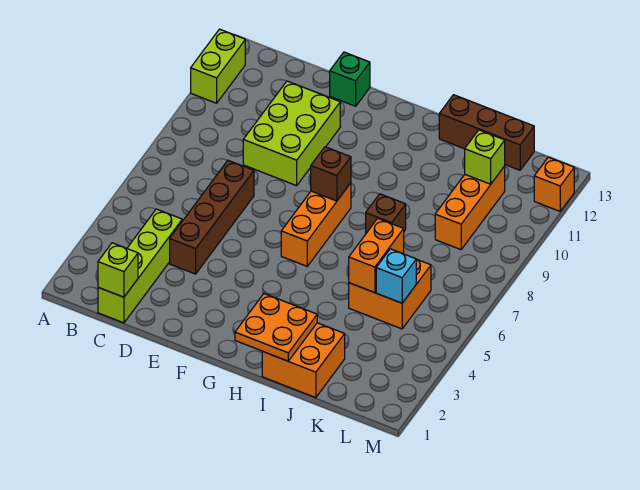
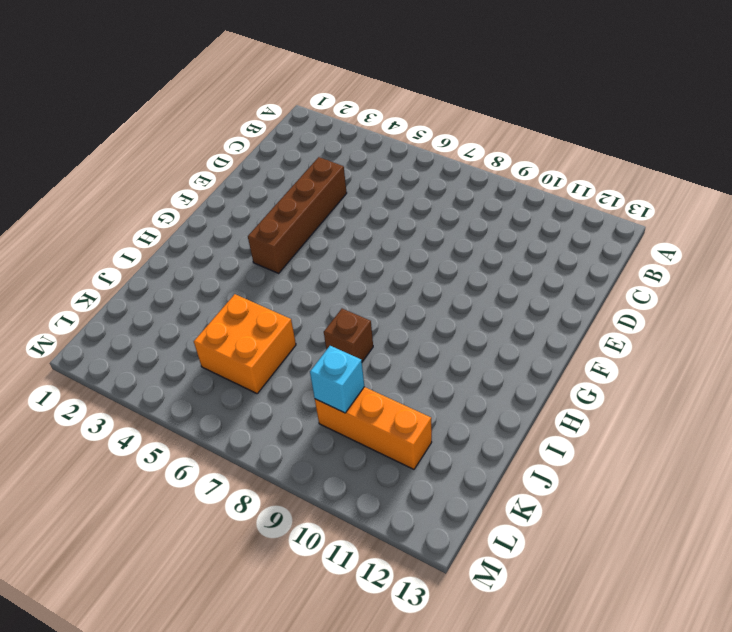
brown brick D4:G4 level 1 -> brown brick D4:D7 level 1
cyan brick K9 level 2 -> cyan brick K5 level 2
none -> lime brick A11:A12 level 1
none -> lime brick C1:C4 level 1
none -> lime brick D9:E11 level 1

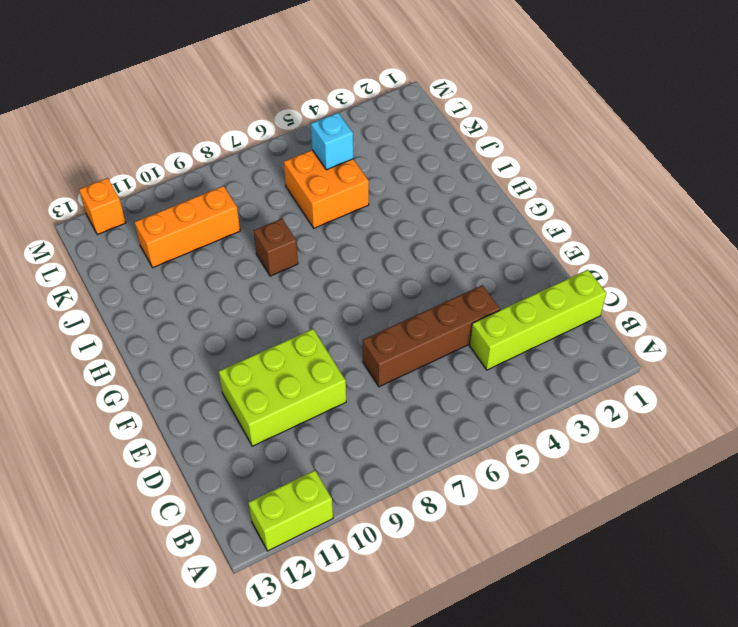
none -> green brick E13 level 1
none -> orange brick G6:G8 level 1
none -> orange brick I1:J2 level 1

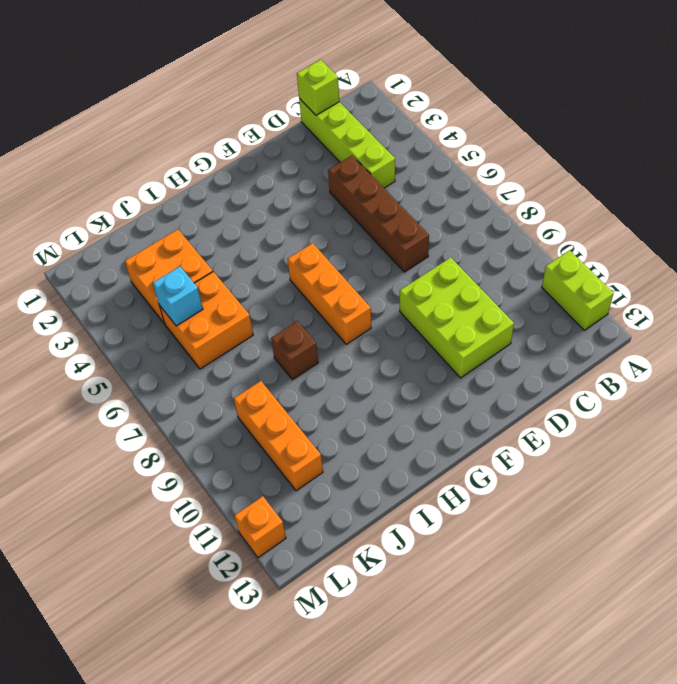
orange brick J3:K4 level 1 -> orange brick I1:J2 level 1
none -> green brick E13 level 1
none -> brown brick I13:K13 level 1
none -> brown brick G8 level 2

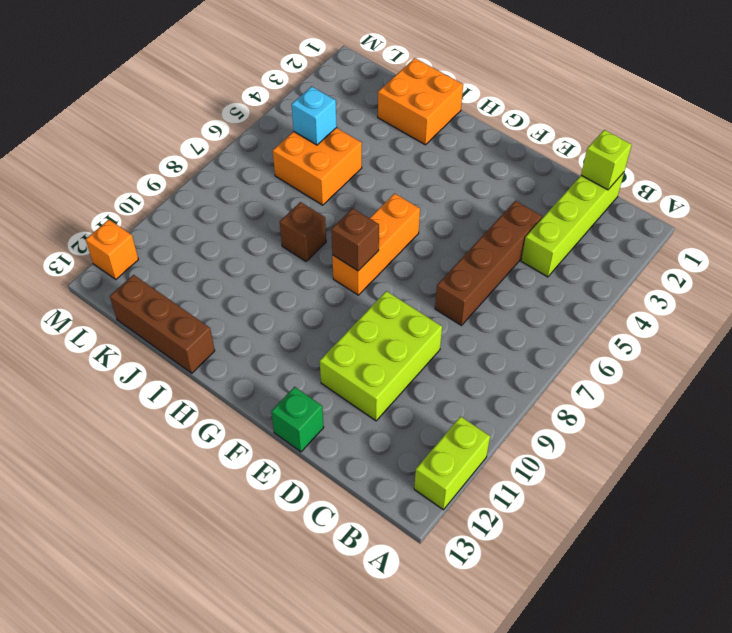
none -> orange brick K9:K11 level 1
none -> orange plate H1:I2 level 2
none -> orange brick J5:J6 level 2

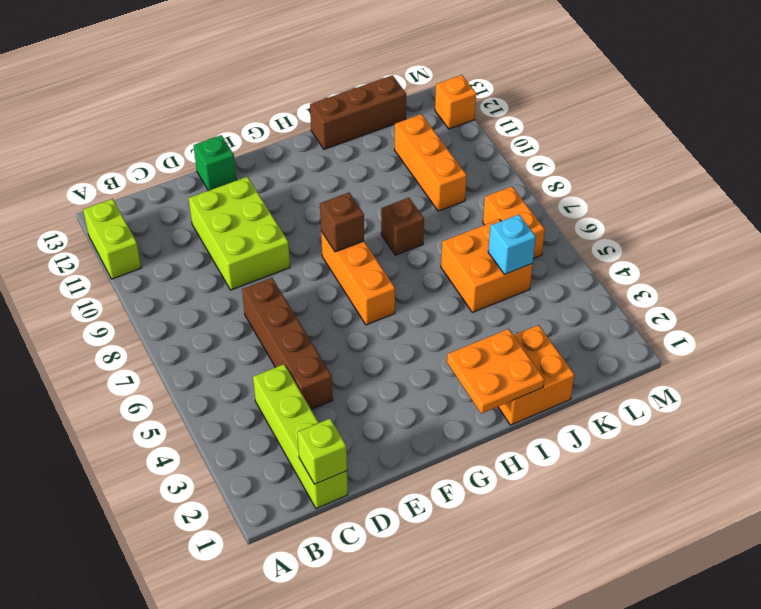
orange brick L6:L7 level 1 -> orange brick J5:J6 level 2
none -> lime brick K11 level 2

